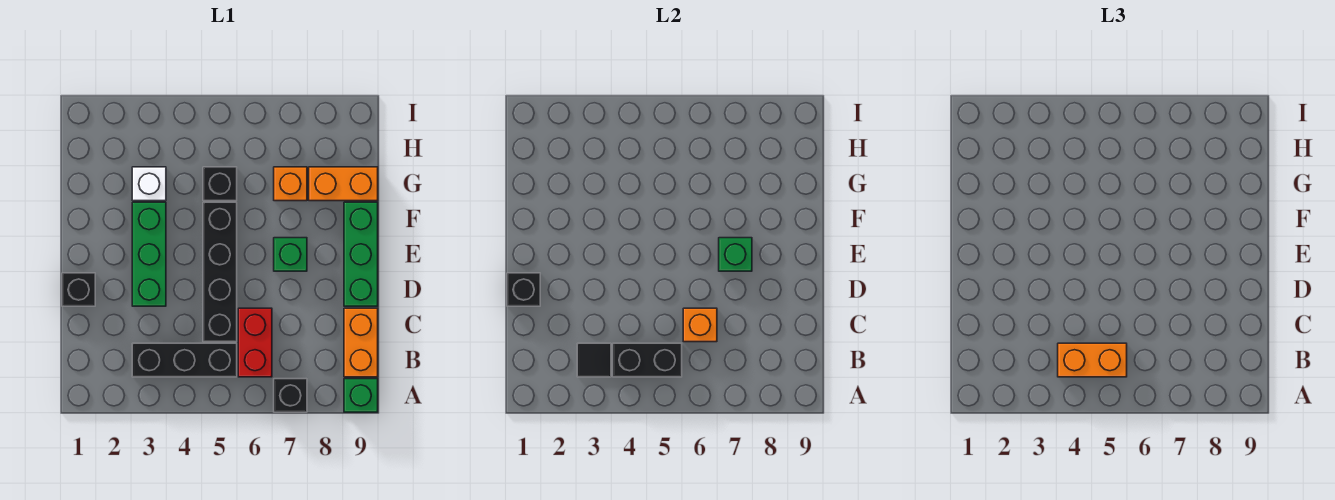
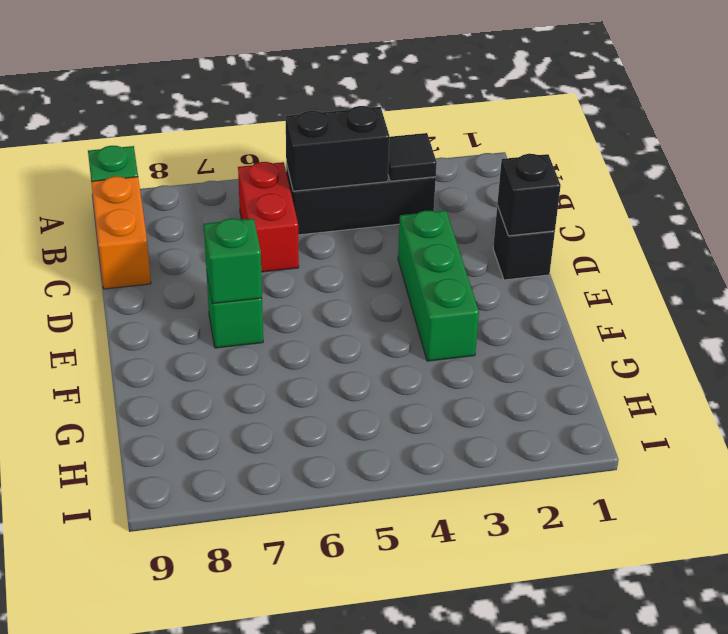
none -> black brick A7 level 1
none -> black brick C5:F5 level 1
none -> green brick D9:F9 level 1

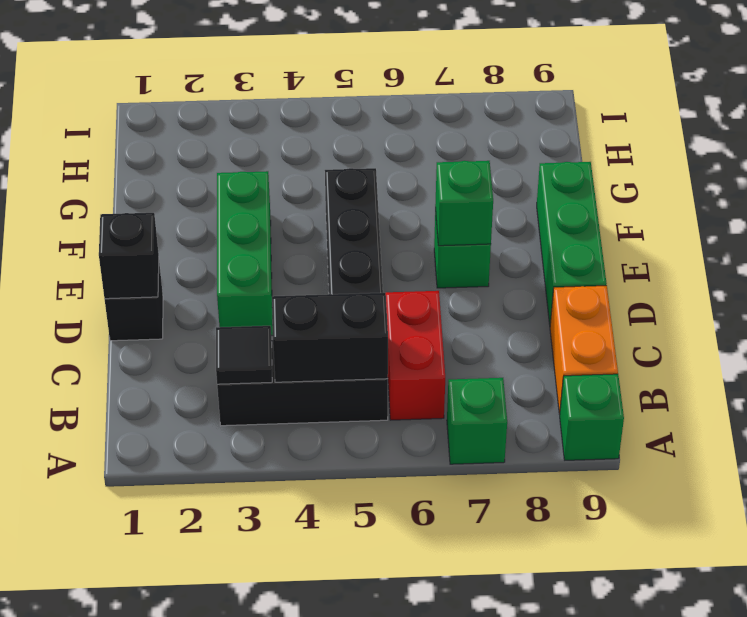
green brick A7 level 1 -> black brick A7 level 1
none -> white brick G3 level 1
none -> black brick G5 level 1
none -> orange brick G7 level 1

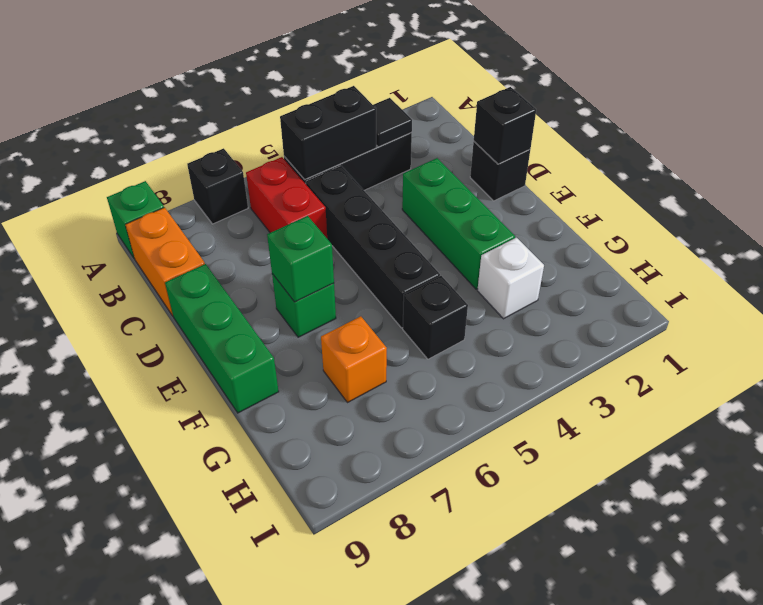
none -> orange brick G8:G9 level 1
none -> orange brick C6 level 2
none -> orange brick B4:B5 level 3

